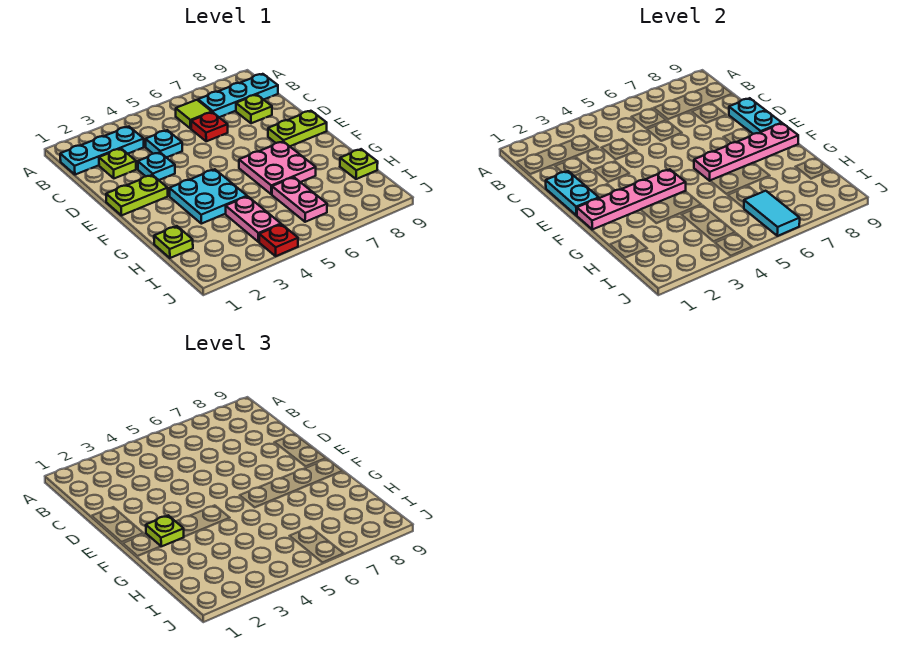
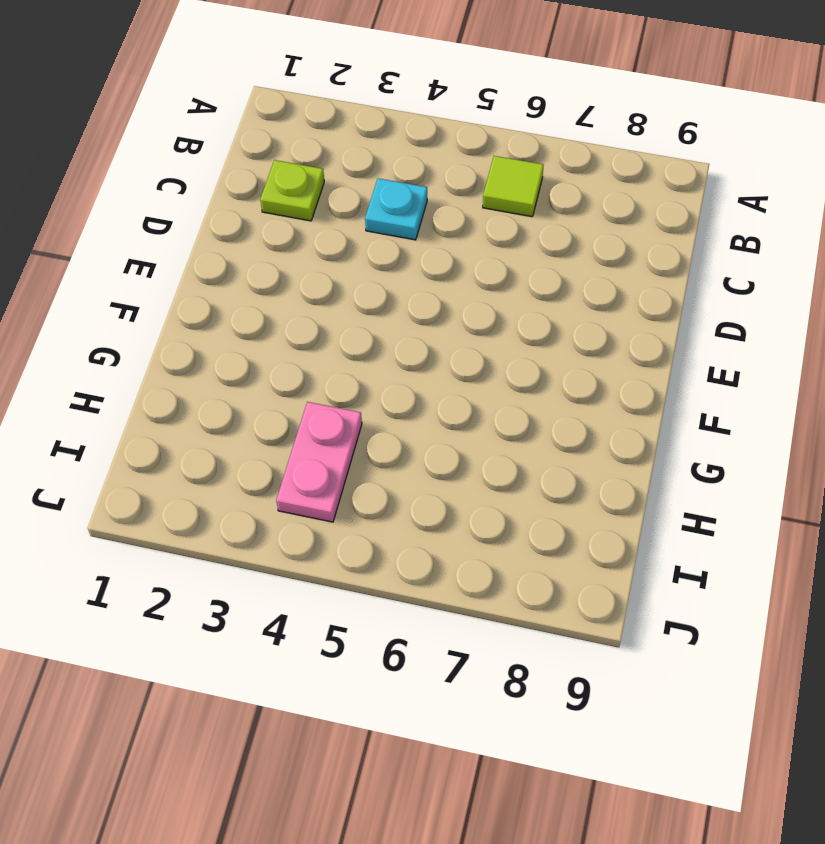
none -> cyan plate B1:B3 level 1
none -> cyan plate B7:B9 level 1
none -> red plate C6 level 1

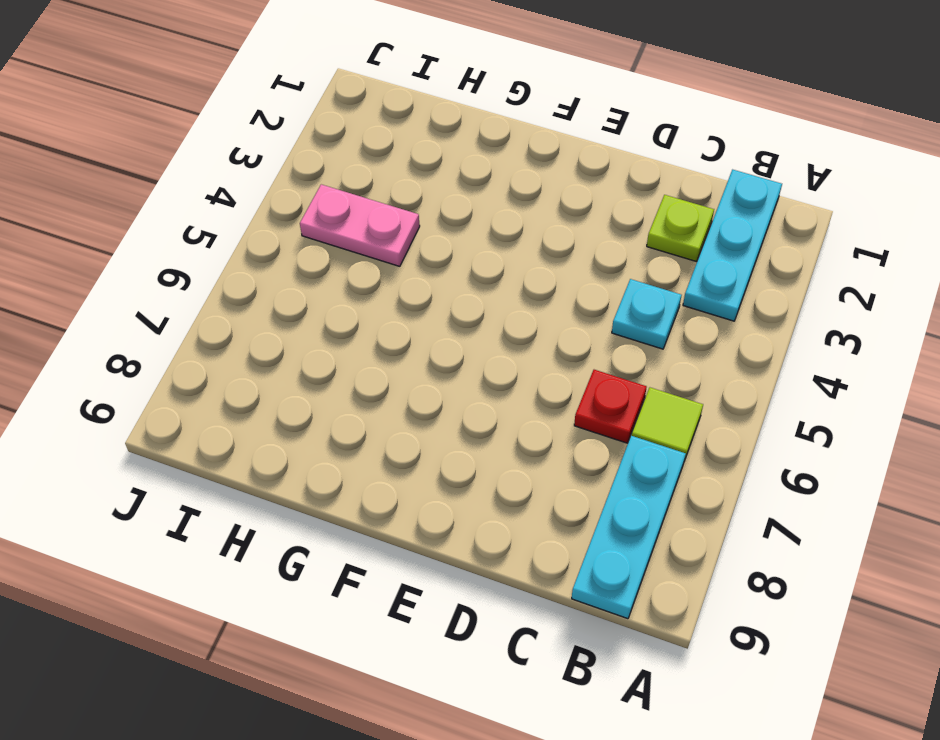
none -> lime plate C8 level 1
none -> cyan plate D3 level 1
none -> lime plate E1:E2 level 1

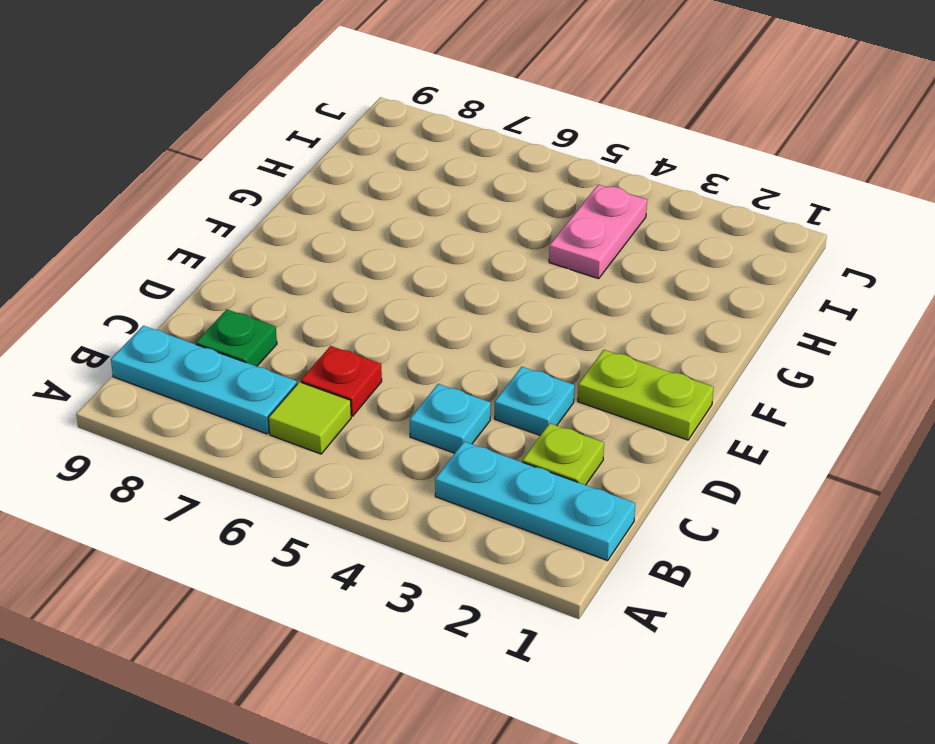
green plate C8 level 1 -> lime plate C8 level 1
none -> lime plate E8:E9 level 1
none -> cyan plate F3:G4 level 1
none -> pink plate F6:G7 level 1

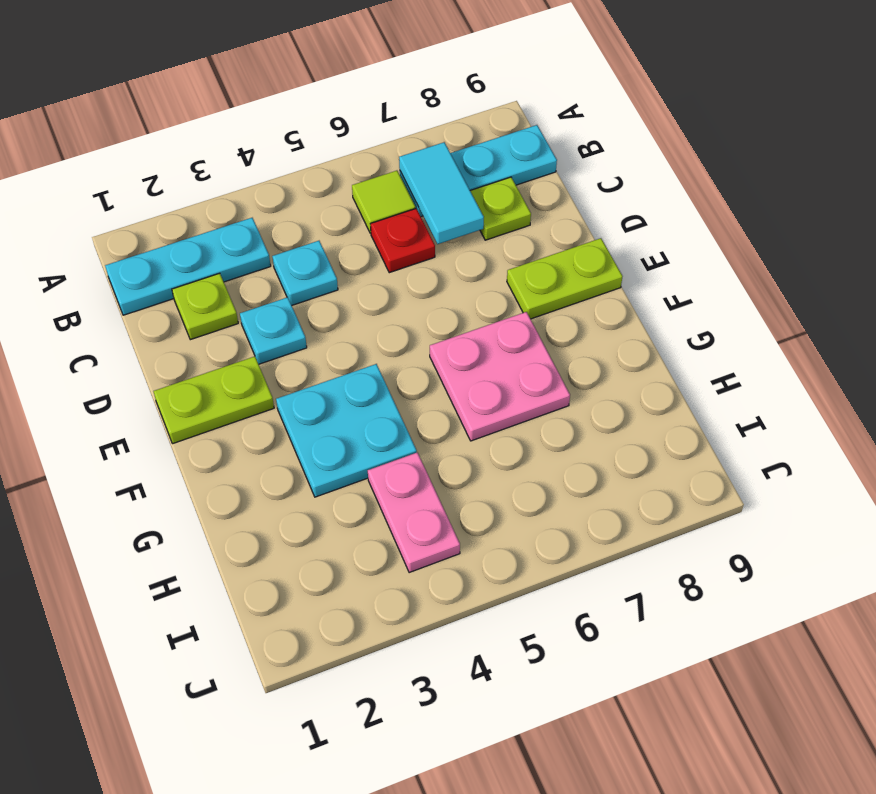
cyan tile B7:C7 level 2 -> cyan tile I6:J6 level 2
none -> lime plate H1 level 1
none -> pink plate H6:I6 level 1
none -> lime plate H9 level 1

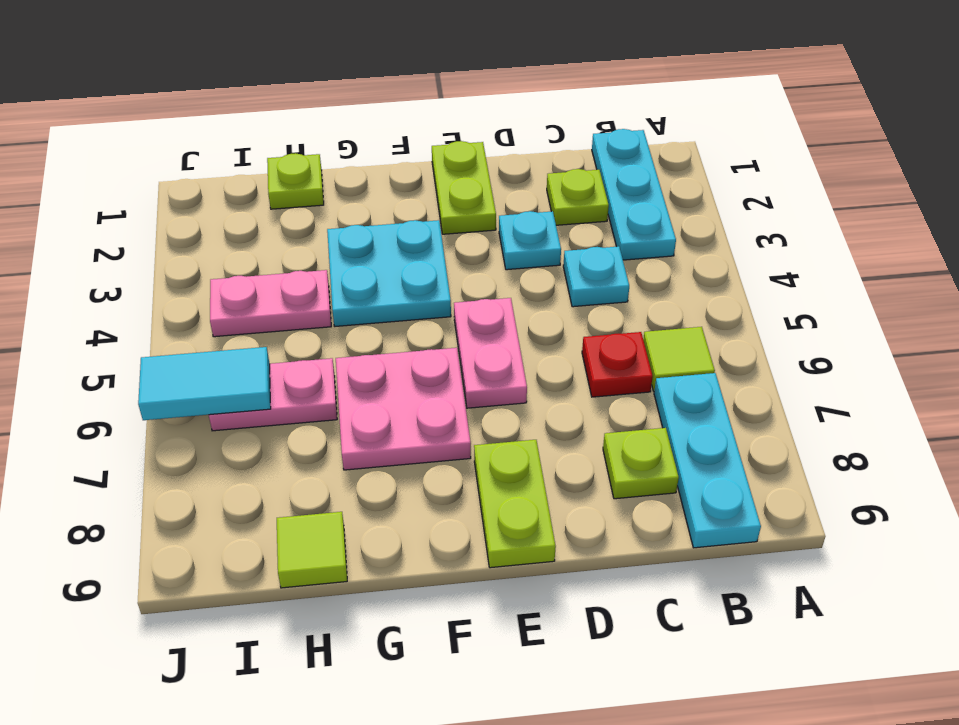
pink plate E5:E6 level 1 -> none
lime tile H9 level 1 -> lime plate H9 level 1
none -> red plate J4 level 1
none -> cyan plate D1:E1 level 2
none -> cyan plate D9:E9 level 2

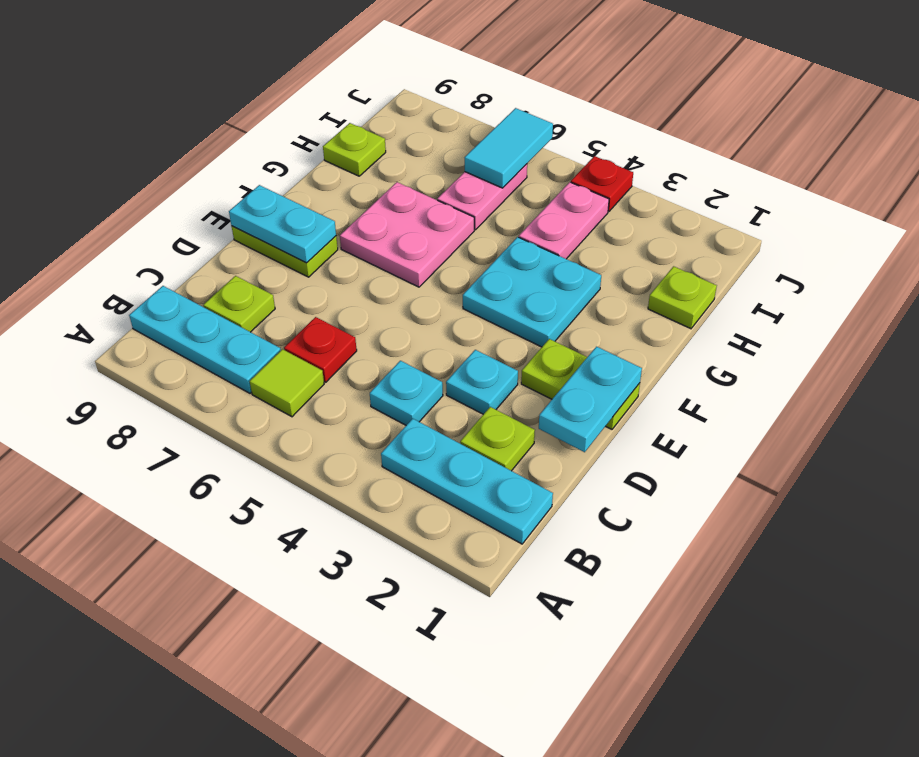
cyan plate E8:E9 level 2 -> cyan plate D9:E9 level 2
none -> pink plate F1:F4 level 2
none -> pink plate F6:F9 level 2
none -> lime plate F2 level 3

